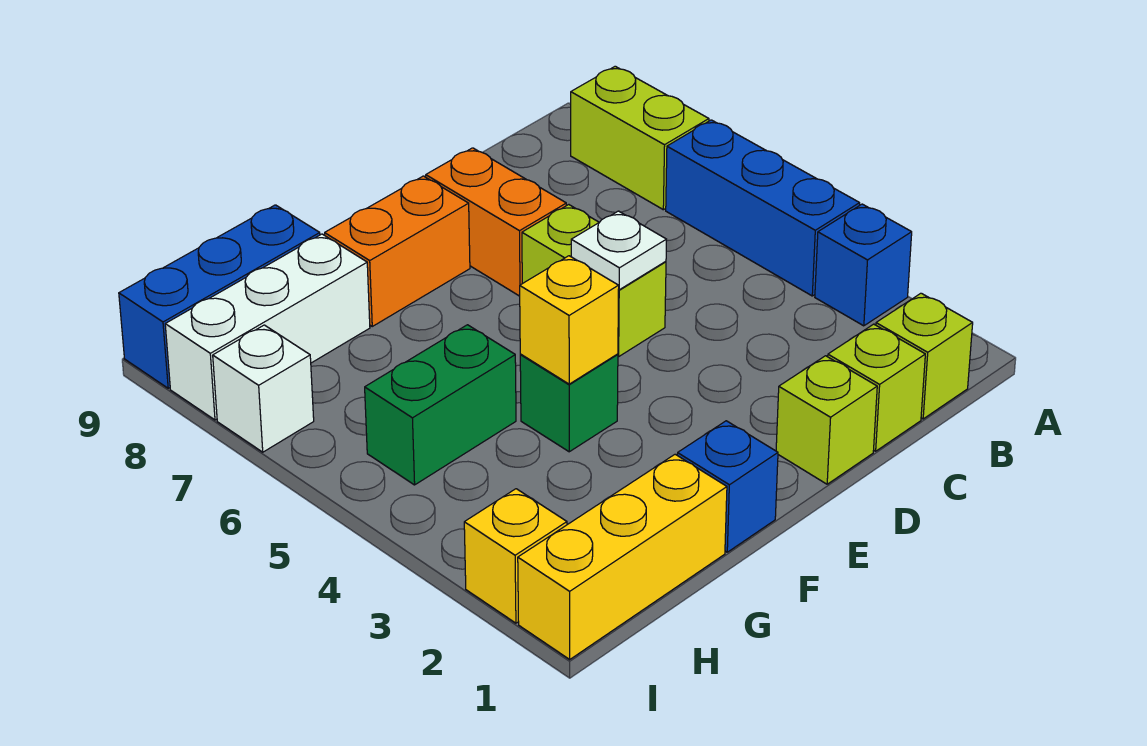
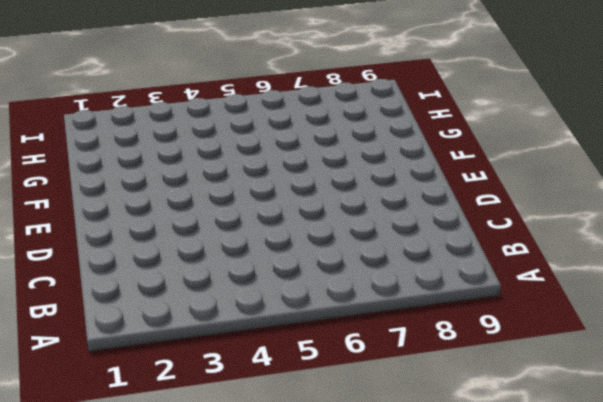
none -> blue brick A3 level 1
none -> blue brick A4:A6 level 1
none -> lime brick A7:A8 level 1

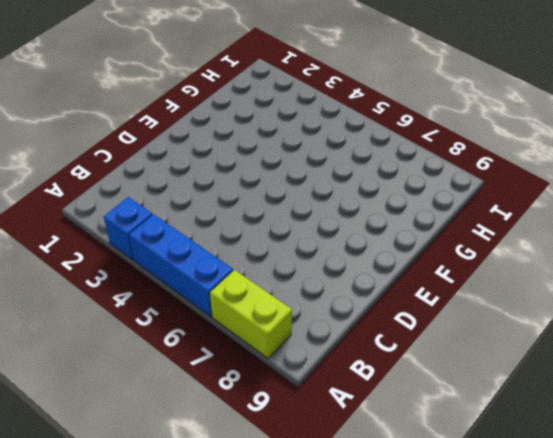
none -> lime brick B1 level 1
none -> lime brick C1 level 1
none -> lime brick D1 level 1

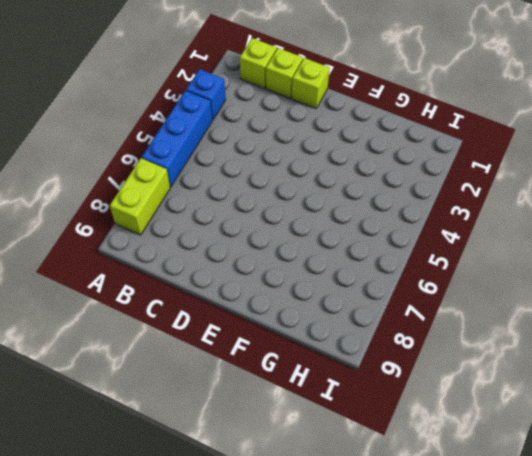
none -> lime brick D5:D6 level 1
none -> orange brick D7:D8 level 1
none -> orange brick E8:F8 level 1

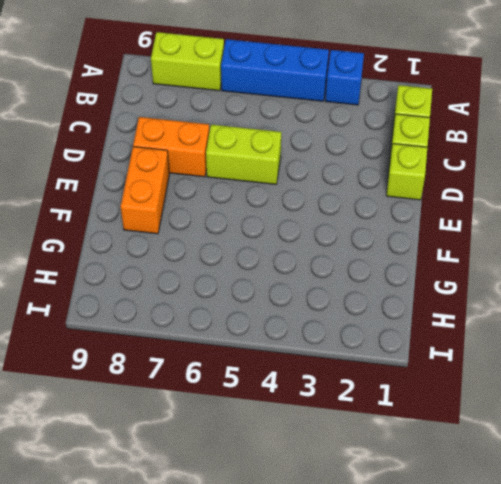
none -> blue brick F1 level 1
none -> green brick F4 level 1
none -> yellow brick G1:I1 level 1

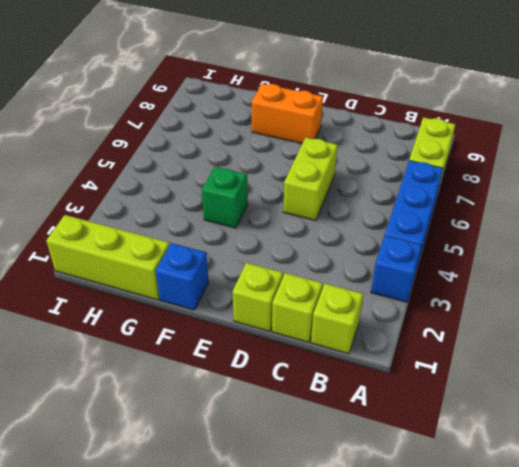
lime brick G1:I1 level 1 -> yellow brick G1:I1 level 1
none -> orange brick D7:D8 level 1
none -> green brick G5:H5 level 1
none -> white brick G8:I8 level 1

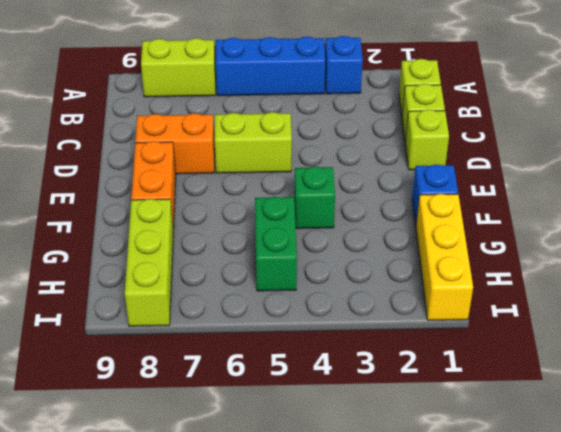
lime brick G8:I8 level 1 -> white brick G8:I8 level 1
none -> blue brick G9:I9 level 1
none -> yellow brick I2 level 1
none -> white brick I7 level 1

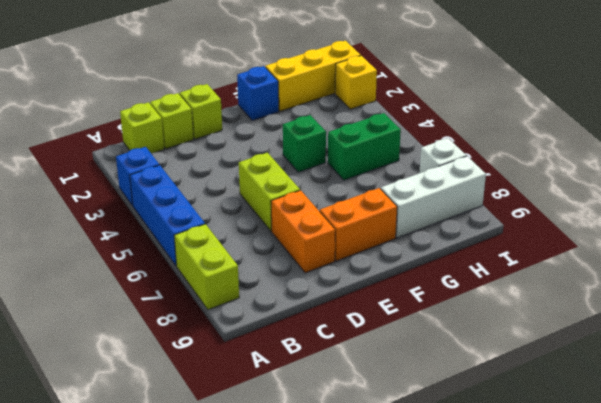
none -> blue brick G9:I9 level 1
none -> white plate D5 level 2
none -> yellow brick F4 level 2

